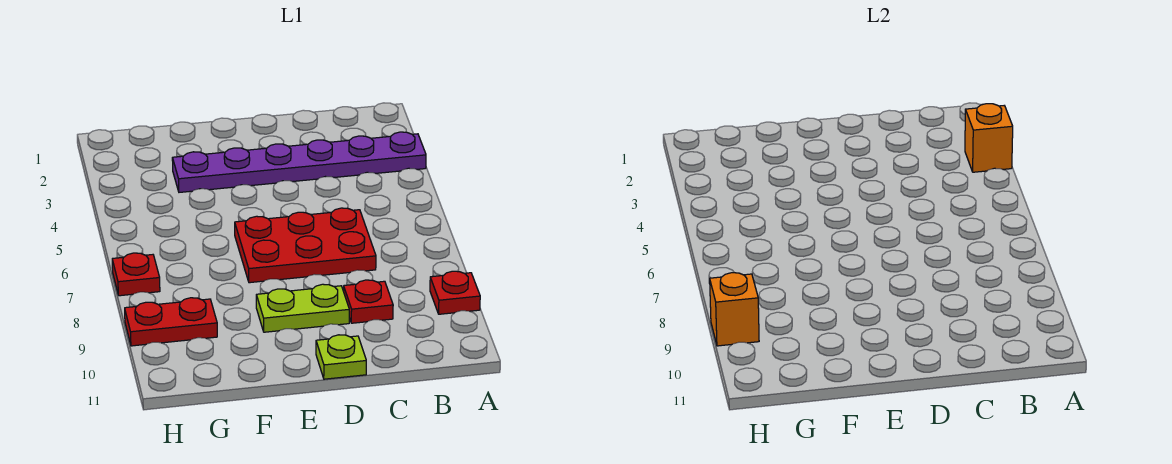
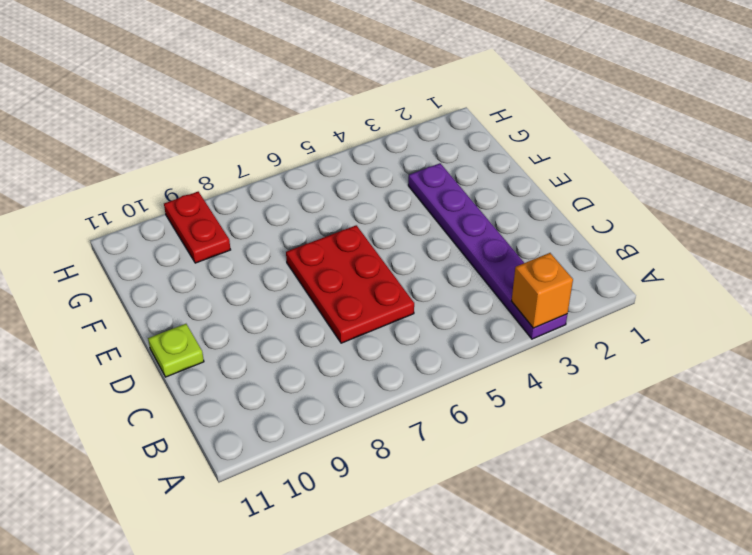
none -> red plate A9 level 1
none -> red plate C9 level 1

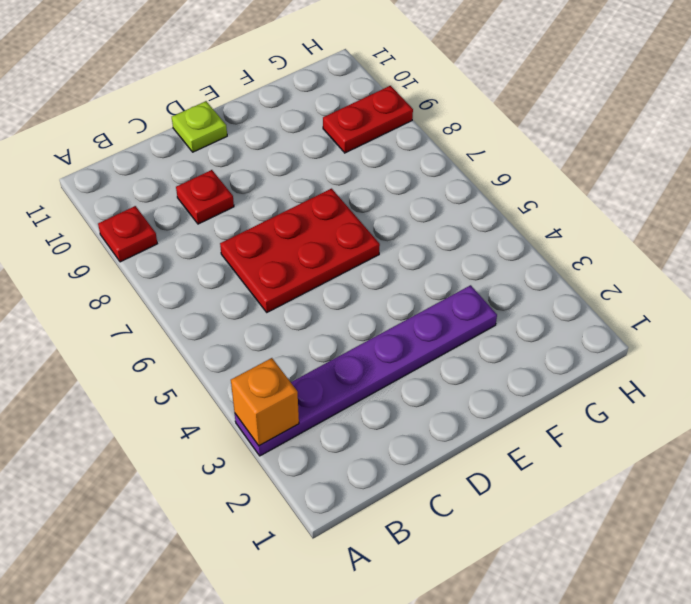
none -> lime plate D9:E9 level 1
none -> red plate H7 level 1

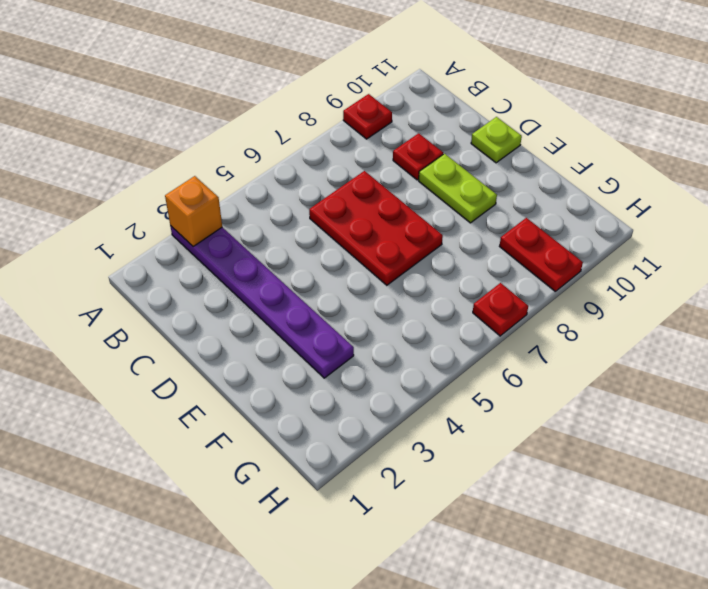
none -> orange brick H9 level 2

